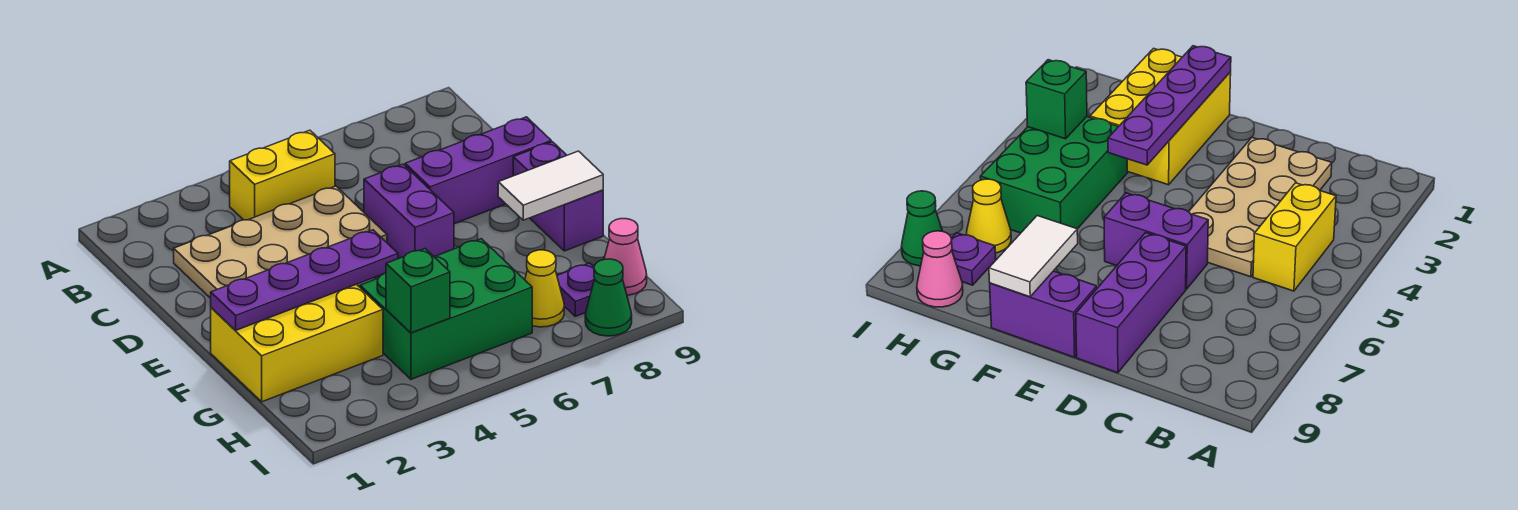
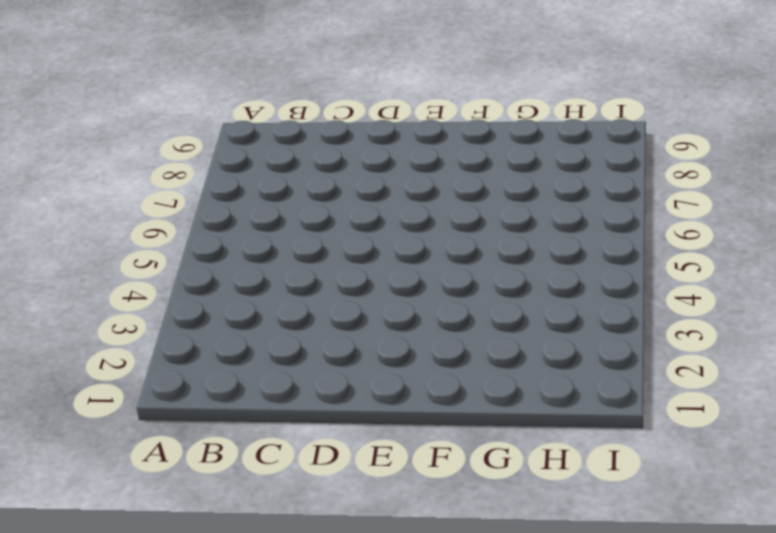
none -> yellow brick B4:B5 level 1
none -> tan plate C2:D5 level 1
none -> purple brick D6:E6 level 1

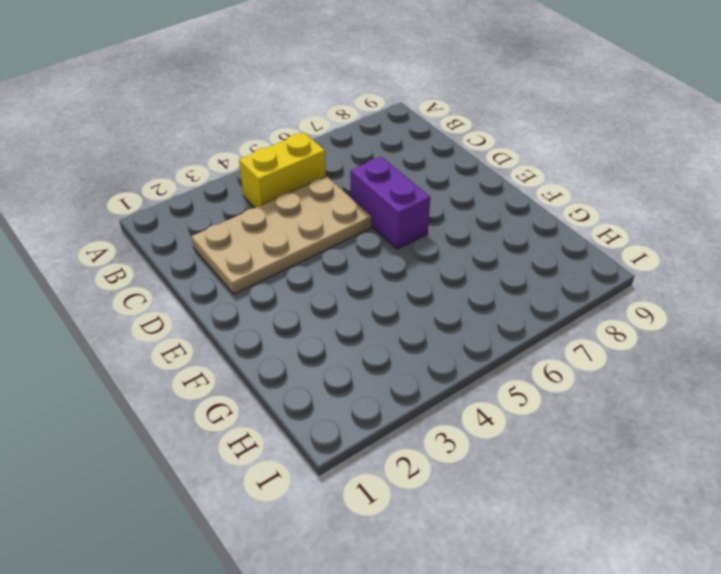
none -> purple brick D7:D9 level 1
none -> purple brick E9:F9 level 1
none -> yellow brick F1:G3 level 1

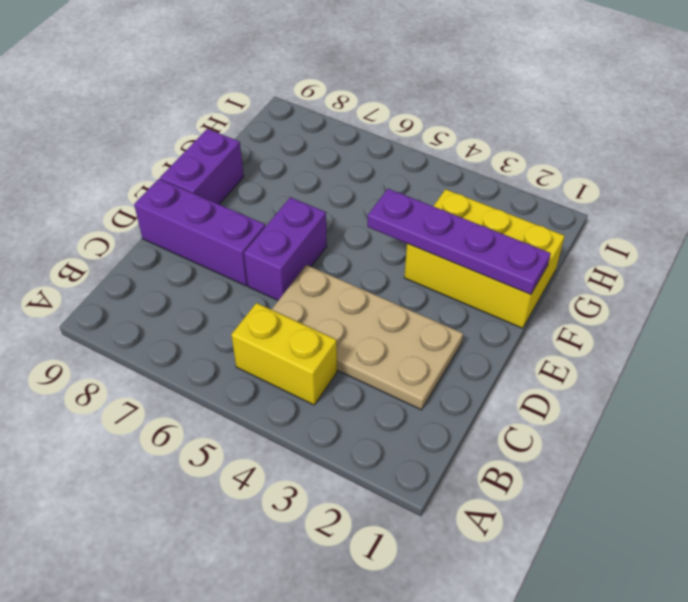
none -> green brick G4:H6 level 1
none -> yellow cone H7 level 1
none -> purple plate H8 level 1

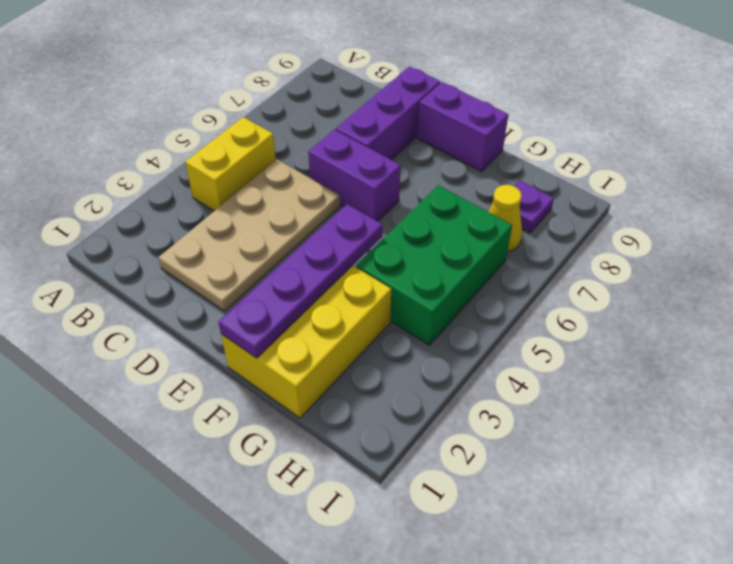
none -> pink cone H9 level 1
none -> green cone I8 level 1
none -> white tile F8:F9 level 2

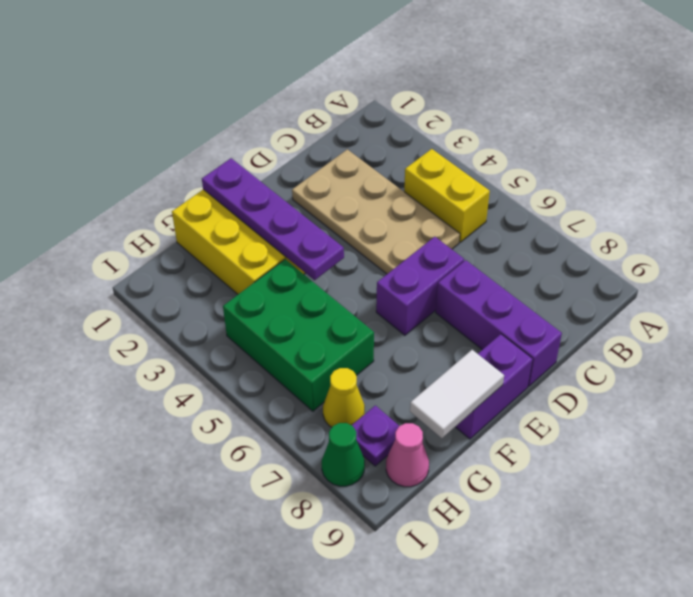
white tile F9:G9 level 2 -> white tile F8:F9 level 2
none -> green brick H4 level 2

